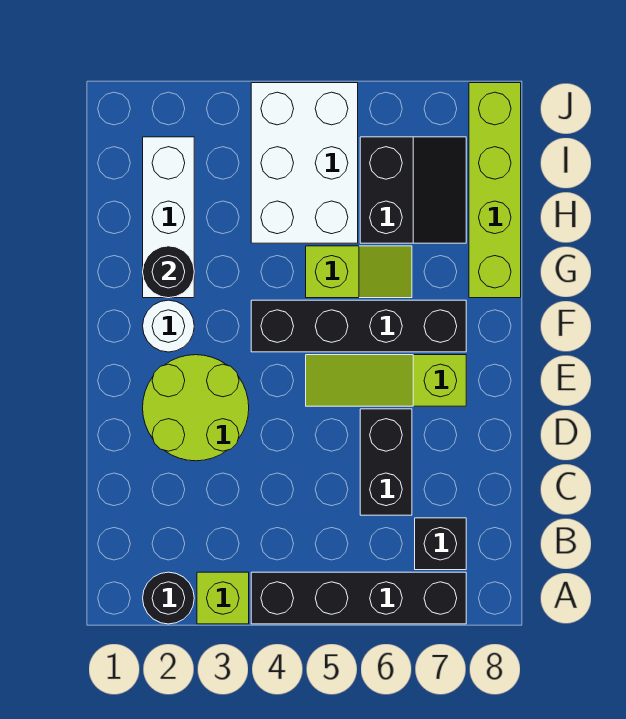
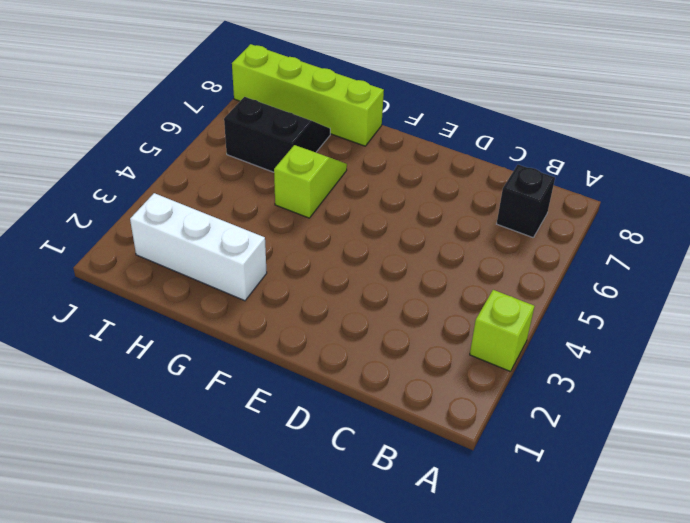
none -> black round brick A2 level 1
none -> black brick A4:A7 level 1
none -> black brick C6:D6 level 1

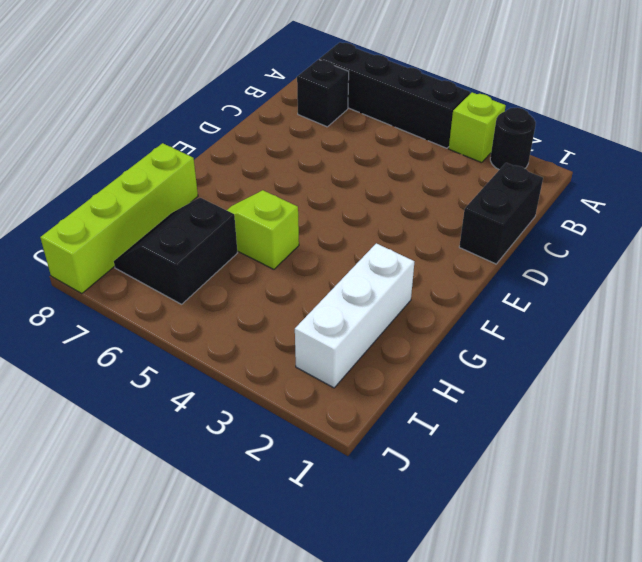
black brick C1:D1 level 1 -> black brick C6:D6 level 1
none -> lime round brick D2:E3 level 1
none -> lime slope E5:E7 level 1 top 7
none -> white round brick F2 level 1

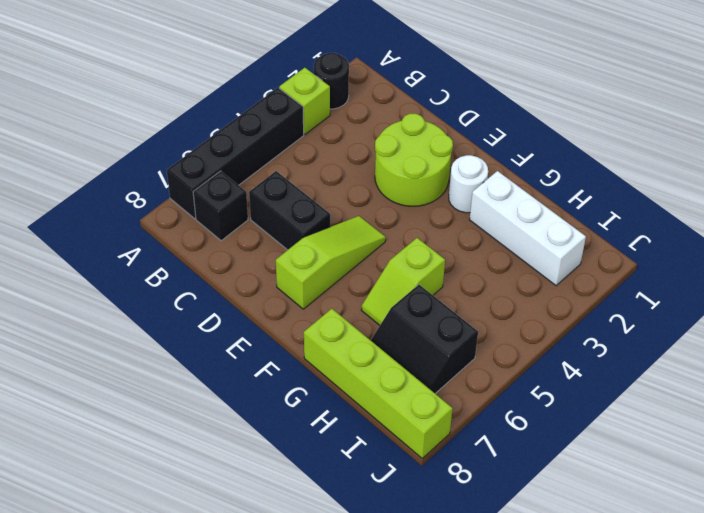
none -> black brick F4:F7 level 1
none -> white brick H4:J5 level 1
none -> black round brick G2 level 2

